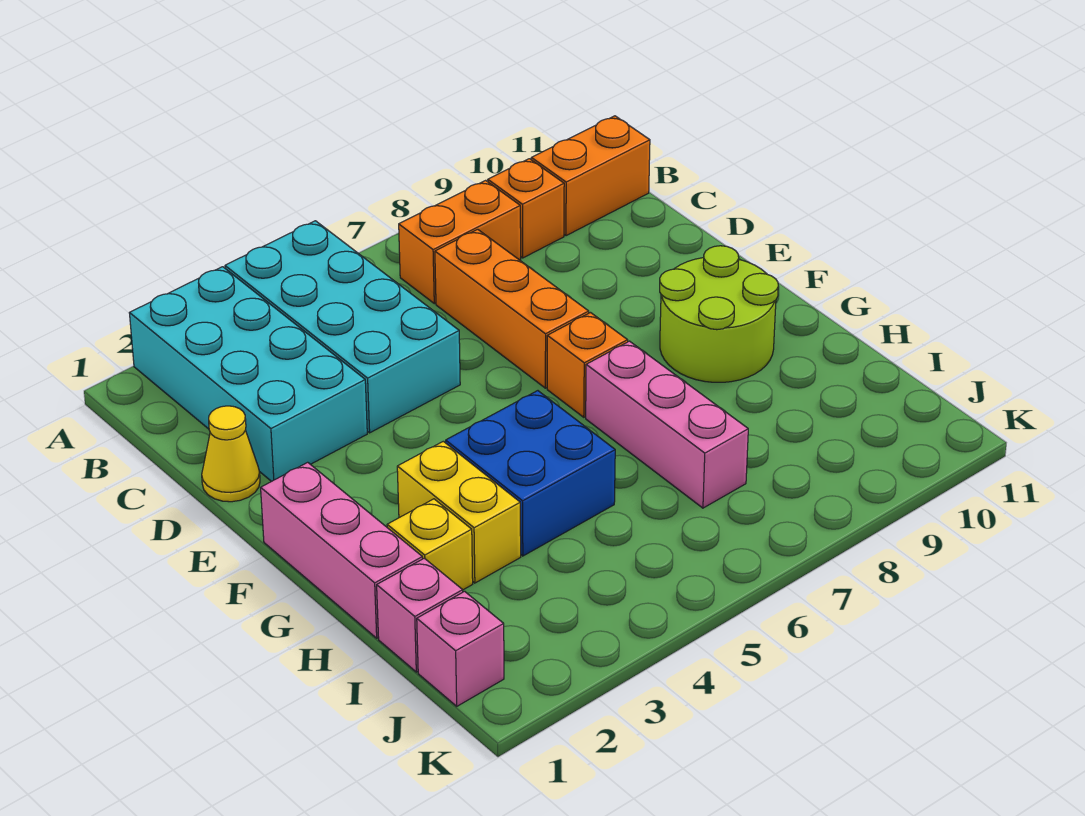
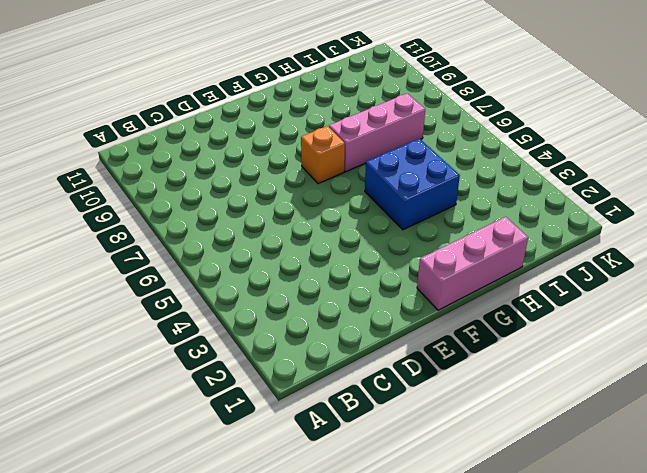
none -> cyan brick A2:D3 level 1
none -> cyan brick A4:D5 level 1
none -> orange brick B7:B8 level 1

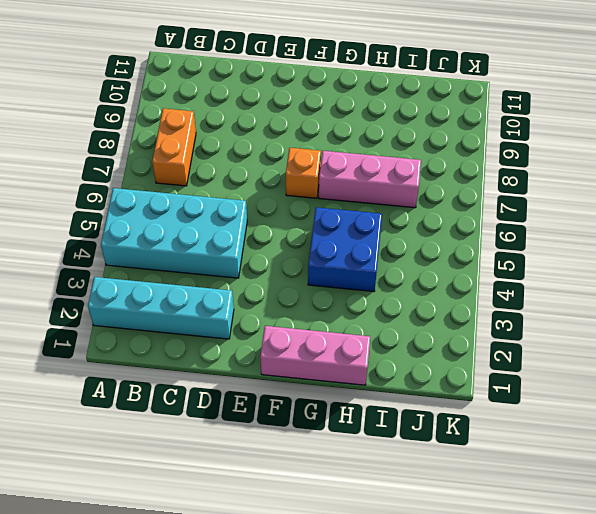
cyan brick A2:D2 level 1 -> cyan brick A2:D3 level 1
none -> orange brick B9 level 1
none -> orange brick B10:B11 level 1
none -> orange brick C7:E7 level 1

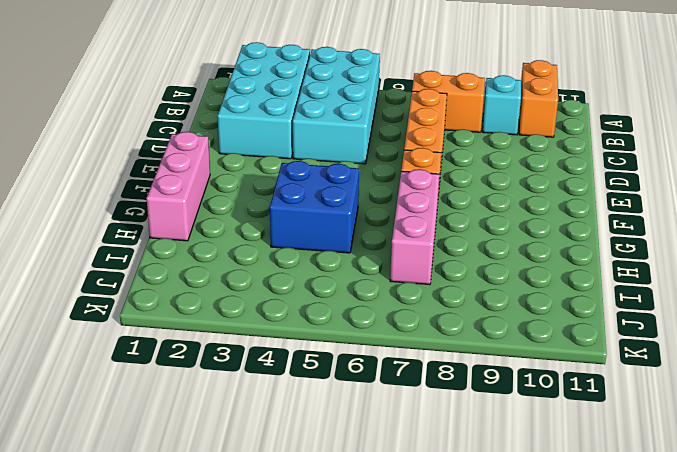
orange brick A10:B10 level 1 -> orange brick B10:B11 level 1
cyan brick B9 level 1 -> orange brick B9 level 1
none -> yellow cone D1 level 1
none -> lime round brick F9:G10 level 1
none -> yellow brick G3:H3 level 1

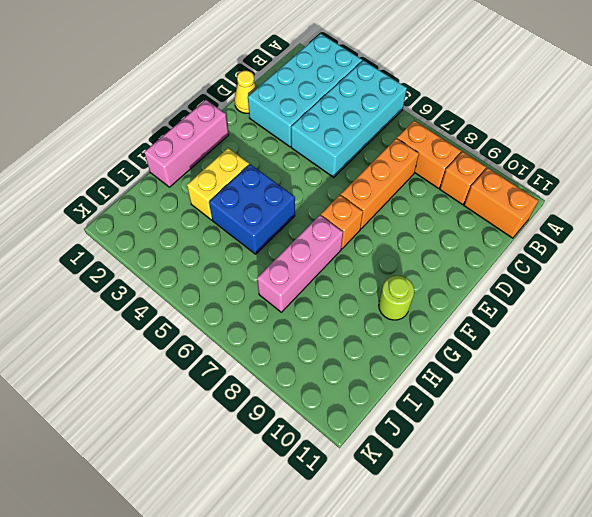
lime round brick G10 level 1 -> lime round brick F9:G10 level 1
none -> yellow brick H2 level 1
none -> pink brick I1 level 1
none -> pink brick J1 level 1

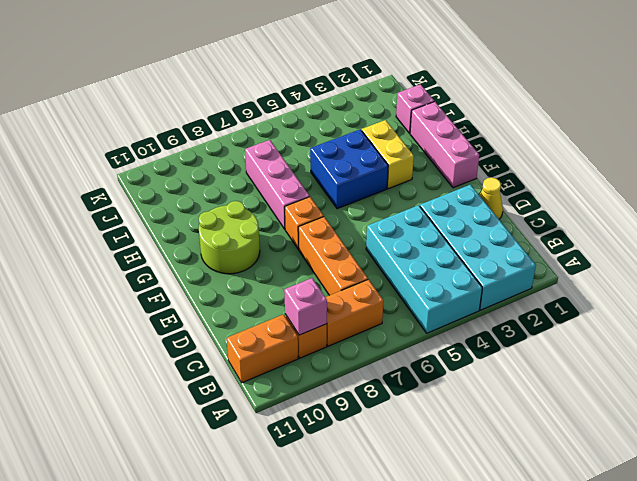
pink brick B9 level 2 -> pink brick J1 level 1
none -> yellow brick H2 level 1

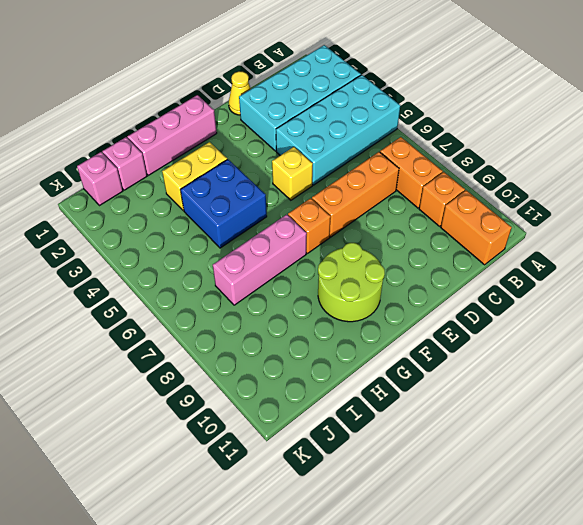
yellow brick E5 level 1 -> yellow brick H2 level 1

